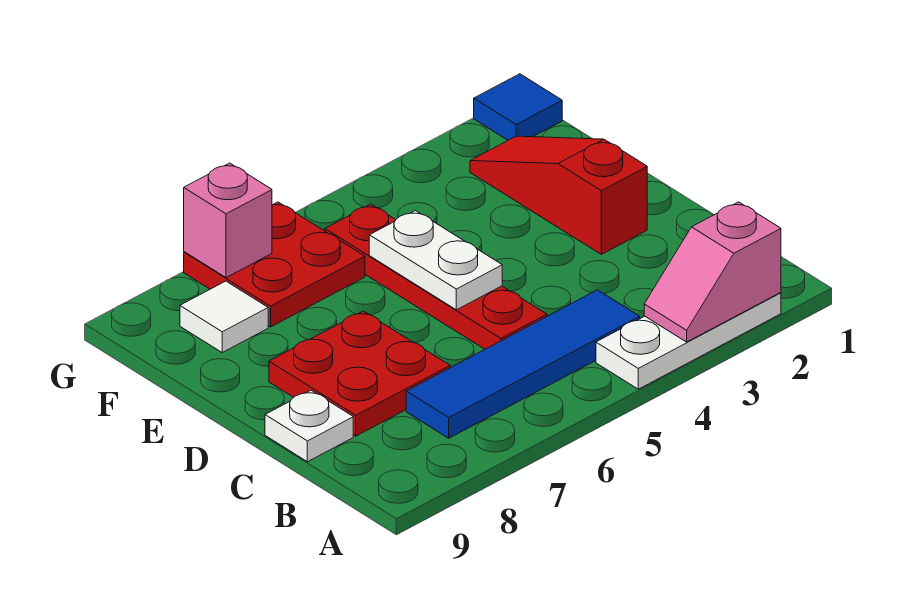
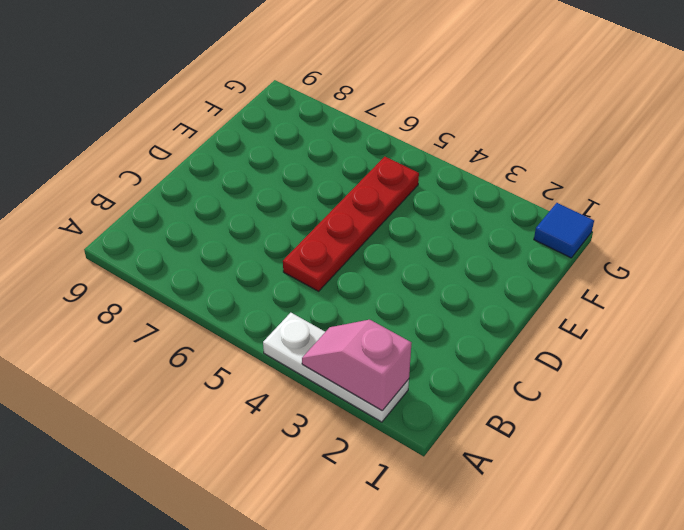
none -> blue tile B4:B7 level 1
none -> red plate C7:D8 level 1
none -> white plate C9 level 1

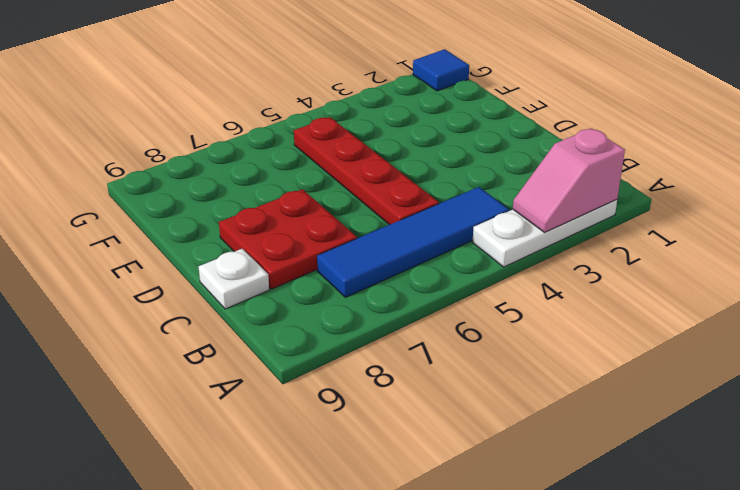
none -> red slope D2:F2 level 1 top D
none -> red plate F6:G7 level 1
none -> white tile F8 level 1

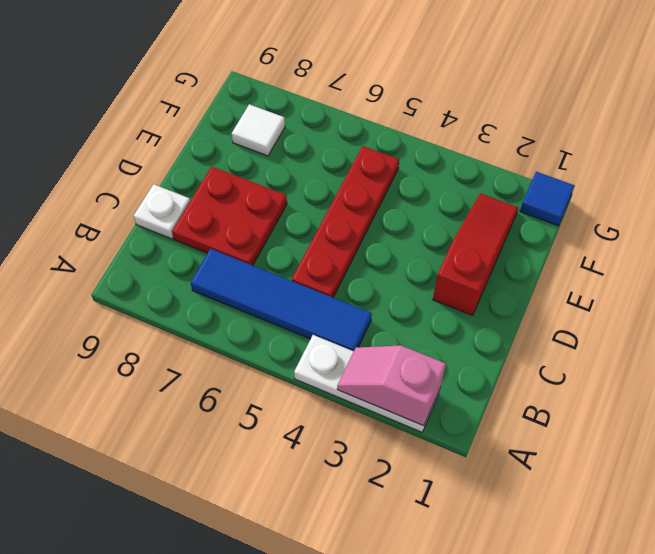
none -> red plate F6:G7 level 1
none -> white plate D5:E5 level 2
none -> pink brick G7 level 2

